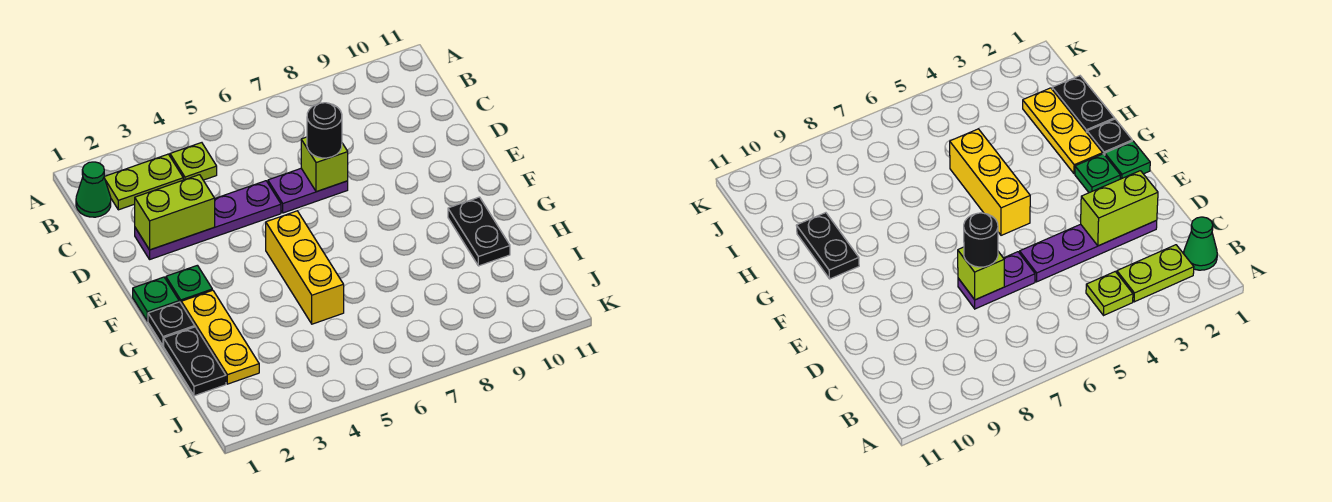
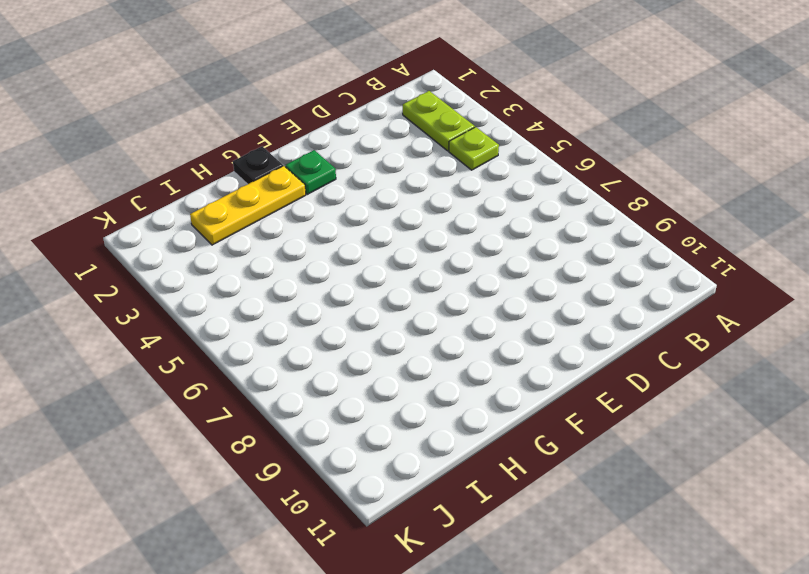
none -> green cone B1 level 1
none -> purple plate D2:D5 level 1
none -> purple plate D6:D7 level 1

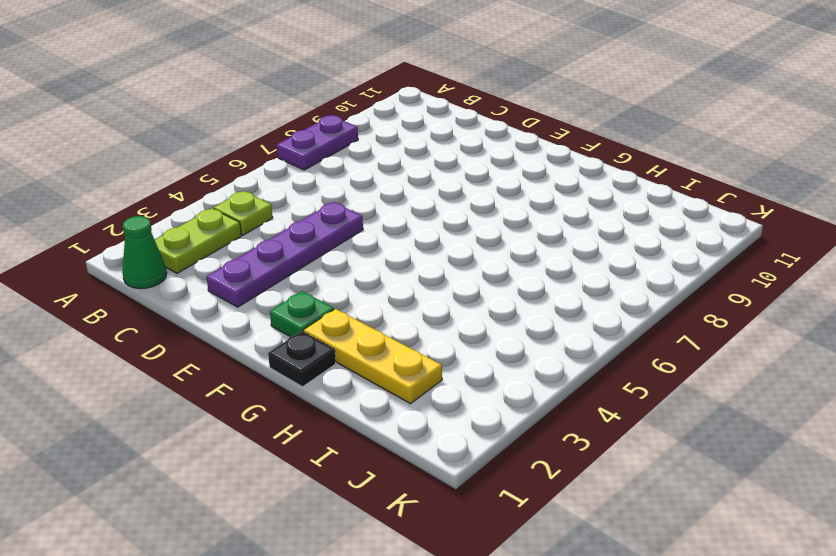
purple plate A7:A8 level 1 -> purple plate D6:D7 level 1
none -> green plate F1 level 1
none -> yellow brick F5:H5 level 1
none -> black plate G10:H10 level 1

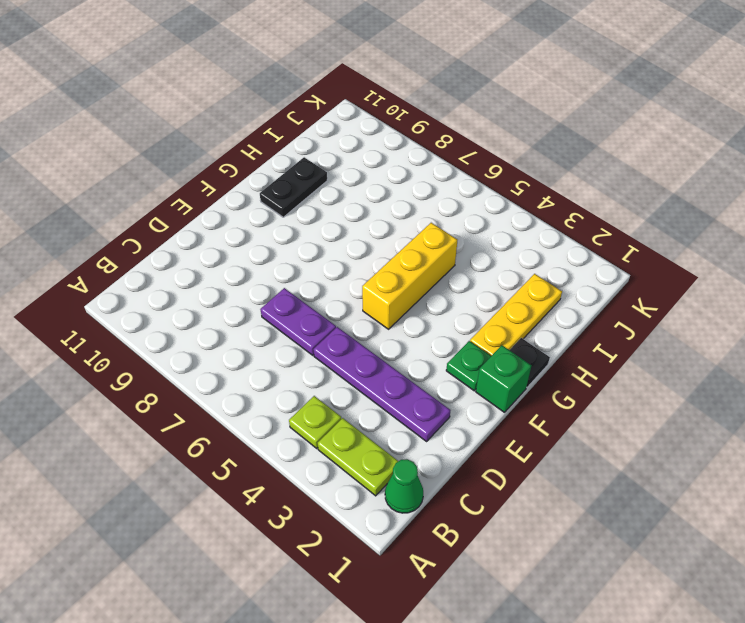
green brick F1 level 1 -> green plate F1 level 1
none -> black plate H1:I1 level 1
none -> lime brick D2:D3 level 2
none -> lime brick D7 level 2

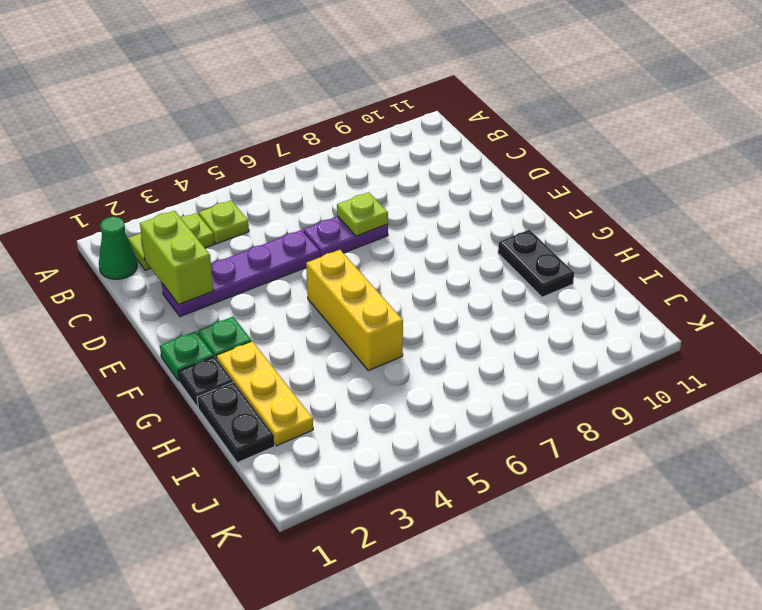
lime brick C2:D2 level 2 -> lime brick D2:D3 level 2
lime plate D7 level 2 -> lime brick D7 level 2
none -> black round brick D7 level 3

